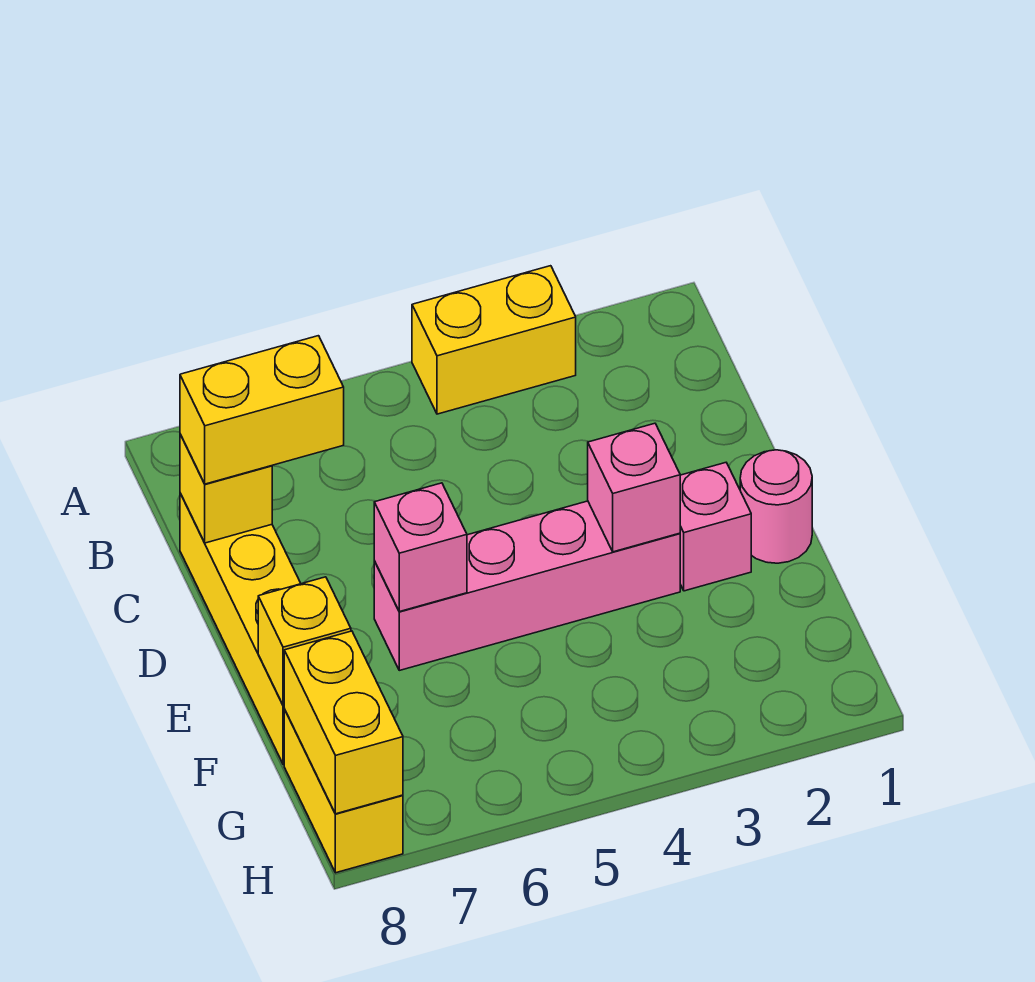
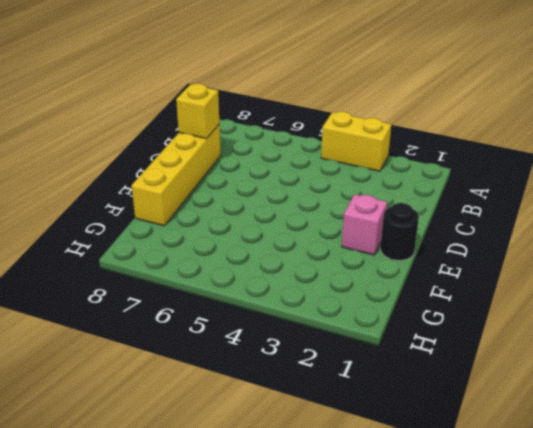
black round brick E1 level 1 -> pink round brick E1 level 1
none -> pink brick E3:E6 level 1
none -> yellow brick G8:H8 level 1
none -> pink brick E3 level 2

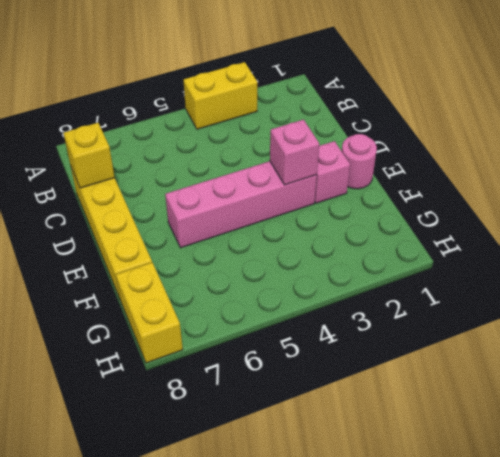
none -> pink brick E6 level 2
none -> yellow brick F8 level 2
none -> yellow brick G8:H8 level 2

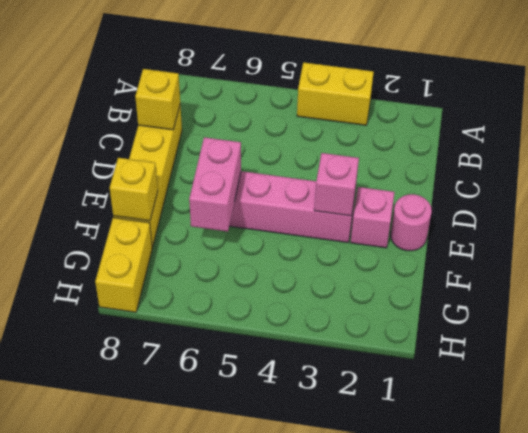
pink brick E6:F6 level 2 -> pink brick E6 level 2
none -> yellow brick G8:H8 level 2
none -> yellow brick C7:C8 level 3

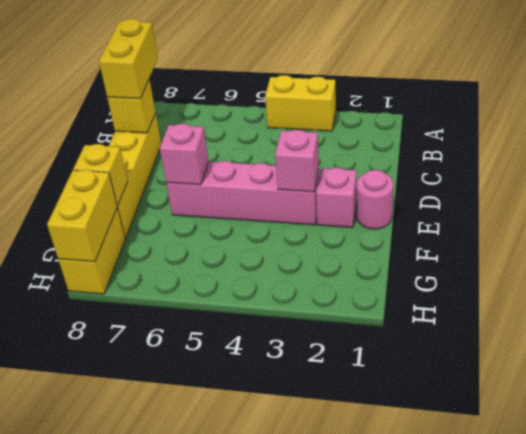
yellow brick B8:C8 level 3 -> yellow brick C7:C8 level 3

